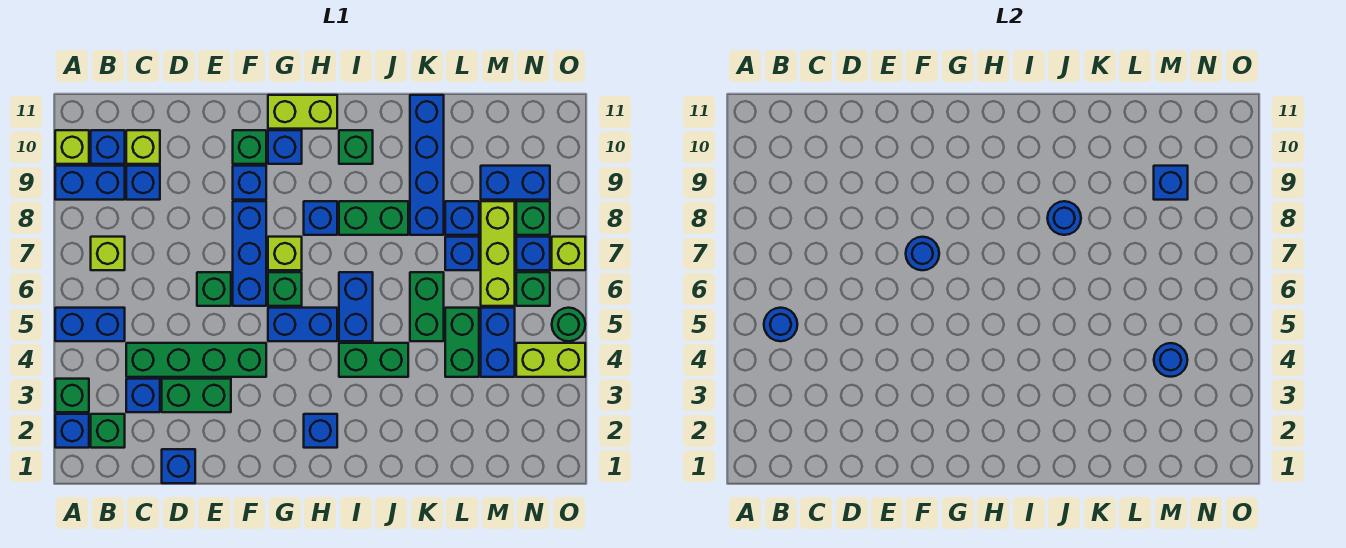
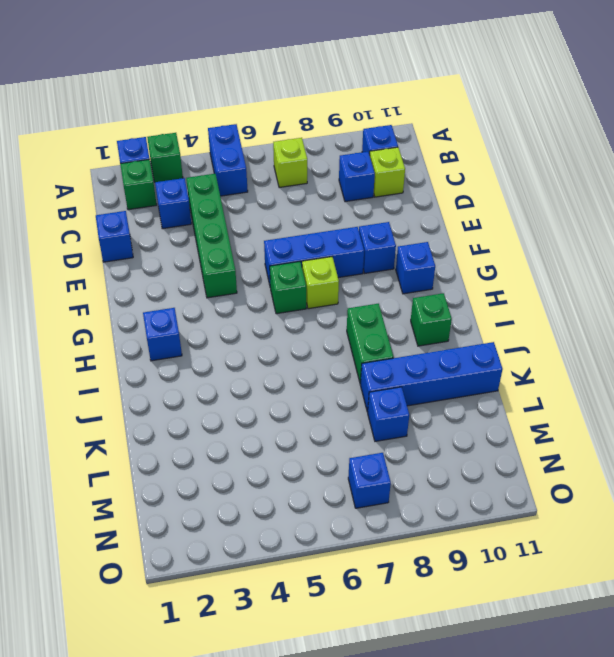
none -> blue brick A9:B9 level 1
none -> lime brick A10 level 1
none -> green brick D3:E3 level 1
none -> green brick E6 level 1

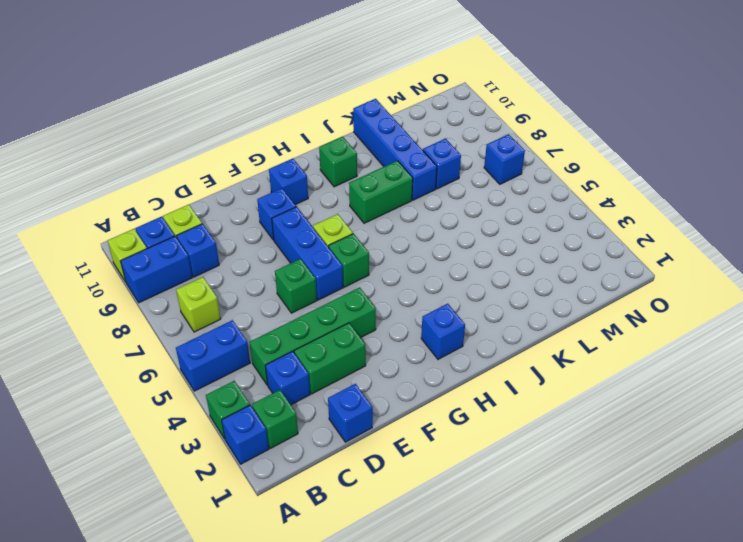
none -> green brick F10 level 1
none -> blue brick G5:H5 level 1
none -> lime brick G11:H11 level 1
none -> blue brick H8 level 1

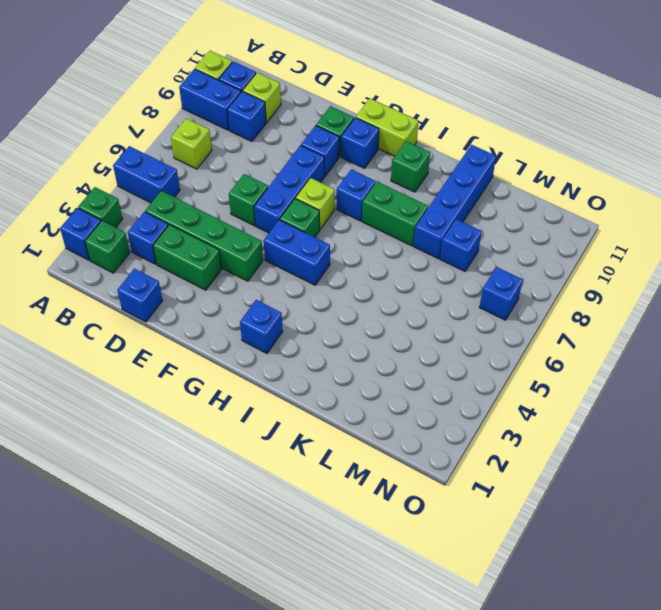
none -> green brick I4:J4 level 1
none -> blue brick I5:I6 level 1
none -> green brick K5:K6 level 1
none -> green brick L4:L5 level 1

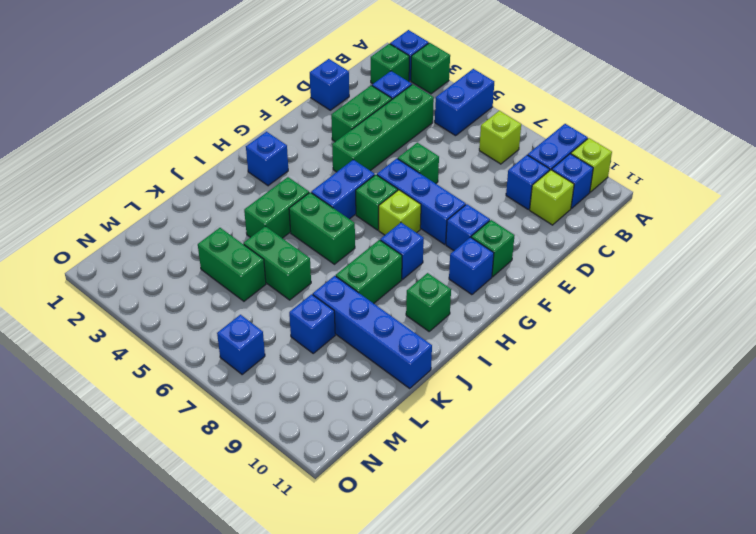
green brick I5:I6 level 1 -> blue brick I5:I6 level 1
none -> lime brick G11:H11 level 1
none -> blue brick L7 level 1
none -> blue brick M4:M5 level 1
none -> lime brick M6:M8 level 1

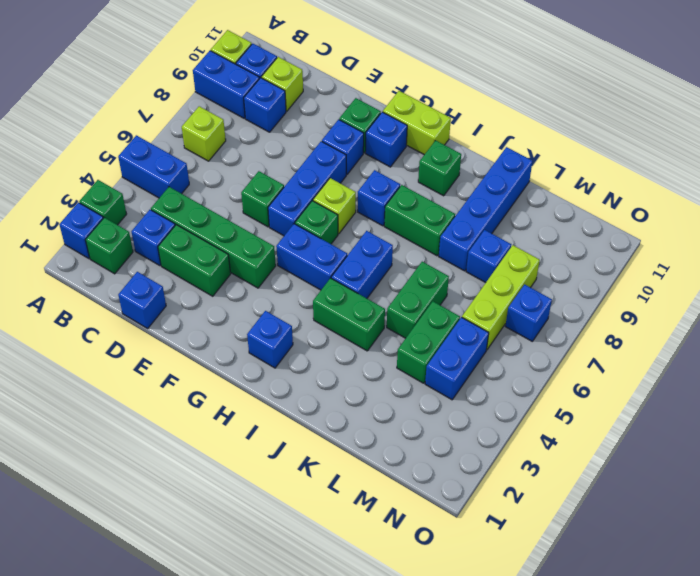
none -> blue brick L7 level 1
none -> blue brick M9:N9 level 1
none -> lime brick N4:O4 level 1
none -> green brick N6 level 1

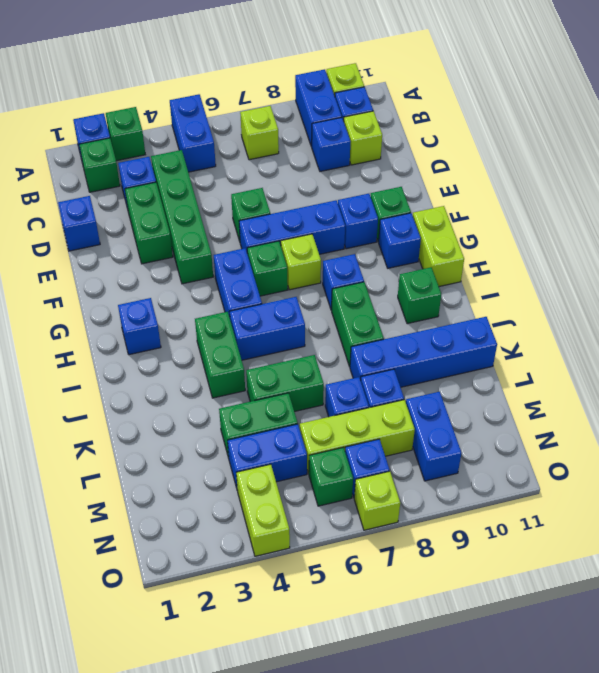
none -> green brick N8 level 1
none -> green round brick O5 level 1
none -> blue round brick B5 level 2
none -> blue round brick F7 level 2

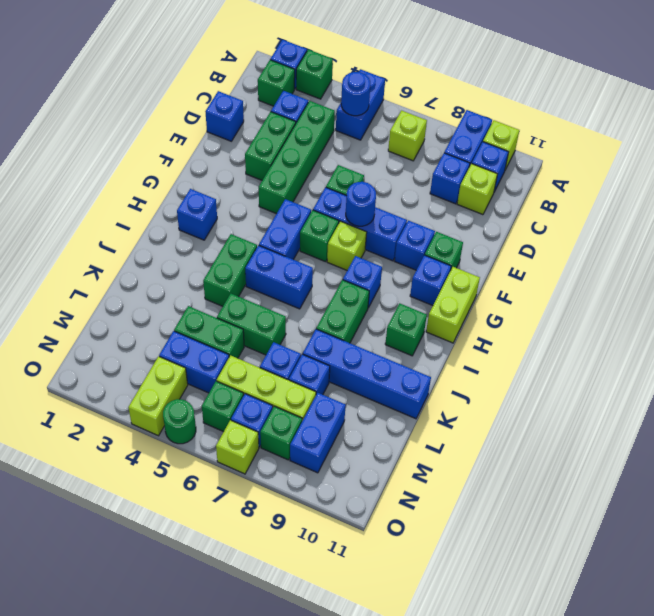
none -> blue round brick J8 level 2
none -> blue round brick M4 level 2
none -> blue brick M9 level 2

